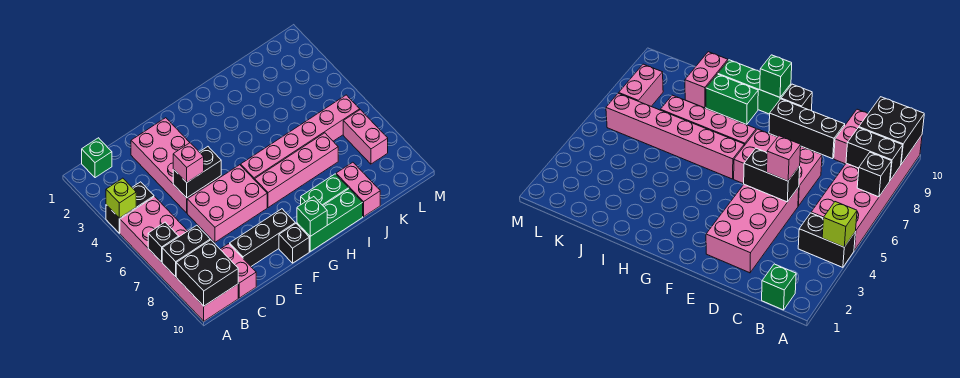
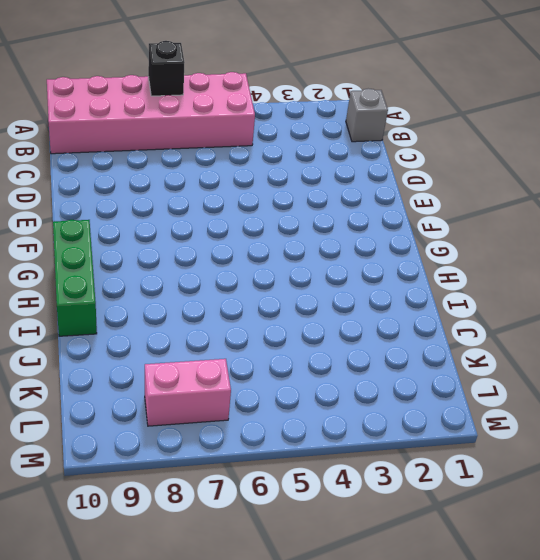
grey brick B1 level 1 -> green brick B1 level 1
none -> black brick A4:B4 level 1
none -> pink brick C9:C10 level 1
none -> pink brick D2:E5 level 1

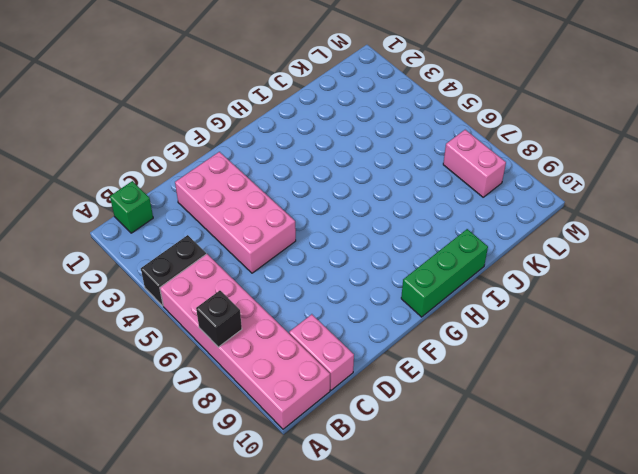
none -> pink brick D6:F7 level 1
none -> black brick D9:F9 level 1
none -> black brick F10 level 1

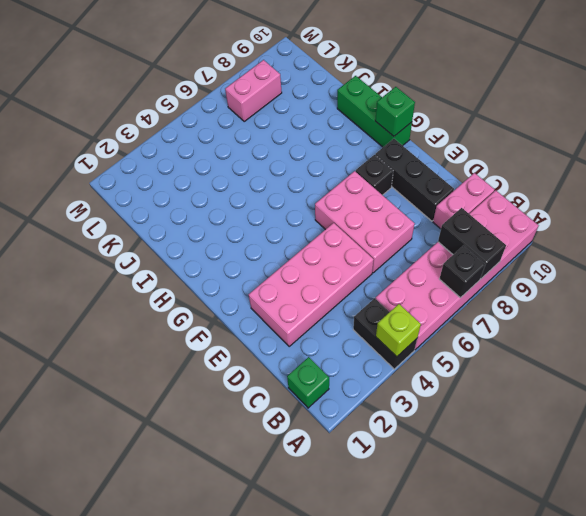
black brick F8 level 1 -> black brick F10 level 1
none -> pink brick G6:L6 level 1
none -> pink brick G7:J7 level 1
none -> green brick H9:I9 level 1

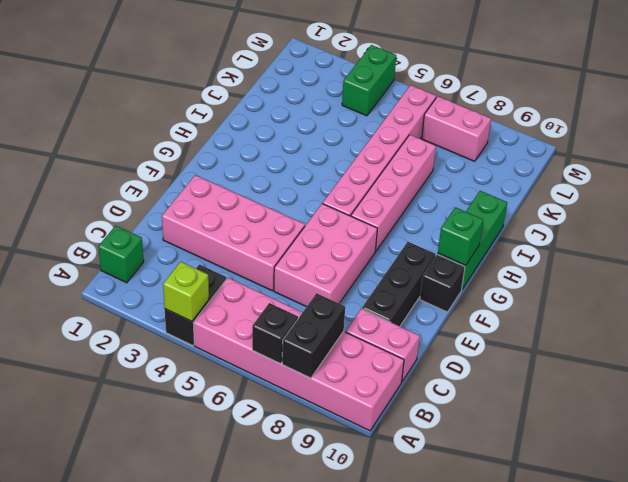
green brick L4:M4 level 1 -> green brick H9:I9 level 1
none -> pink brick J9:J10 level 1
none -> black brick A9:B10 level 2
none -> black brick D5:E5 level 2

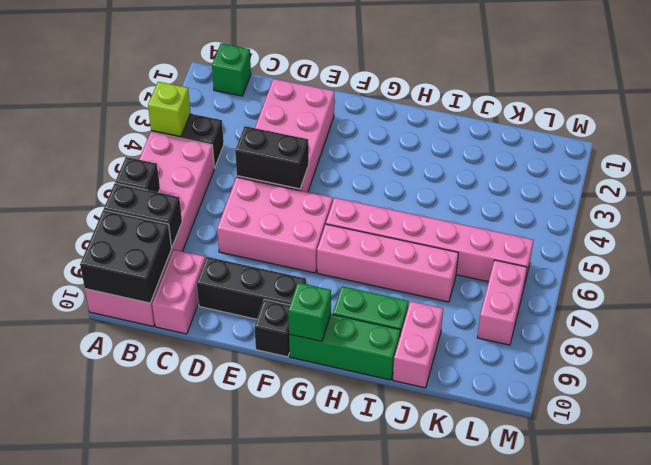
none -> pink brick D5 level 3

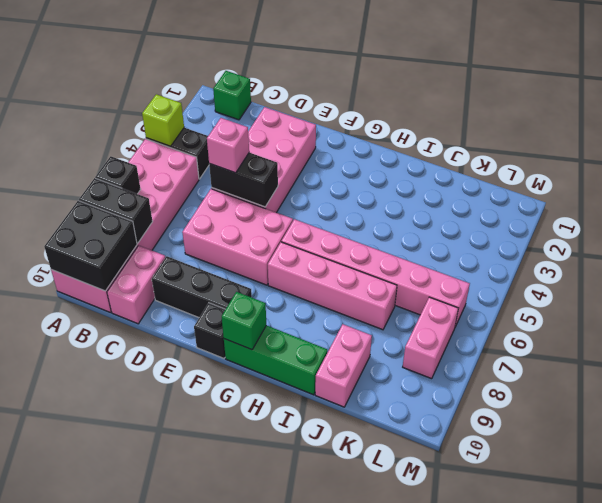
none -> green brick H9:I9 level 1

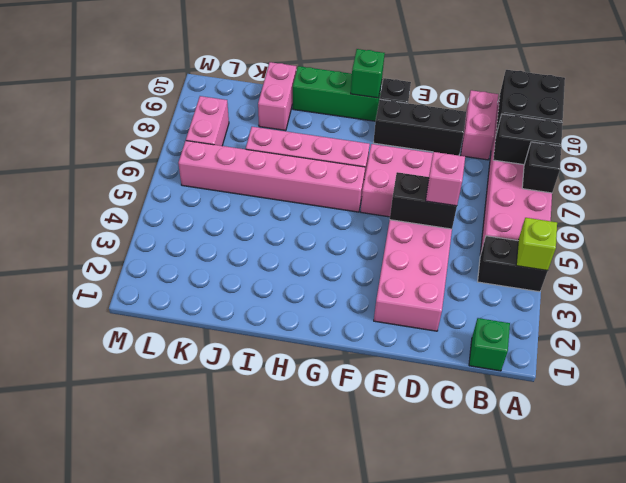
none -> green brick H9:I9 level 1

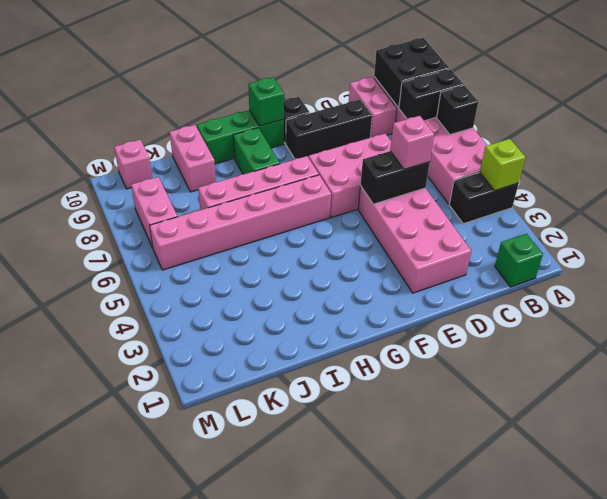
green brick H8:H9 level 1 -> green brick H9:I9 level 1
pink brick L10 level 1 -> none

